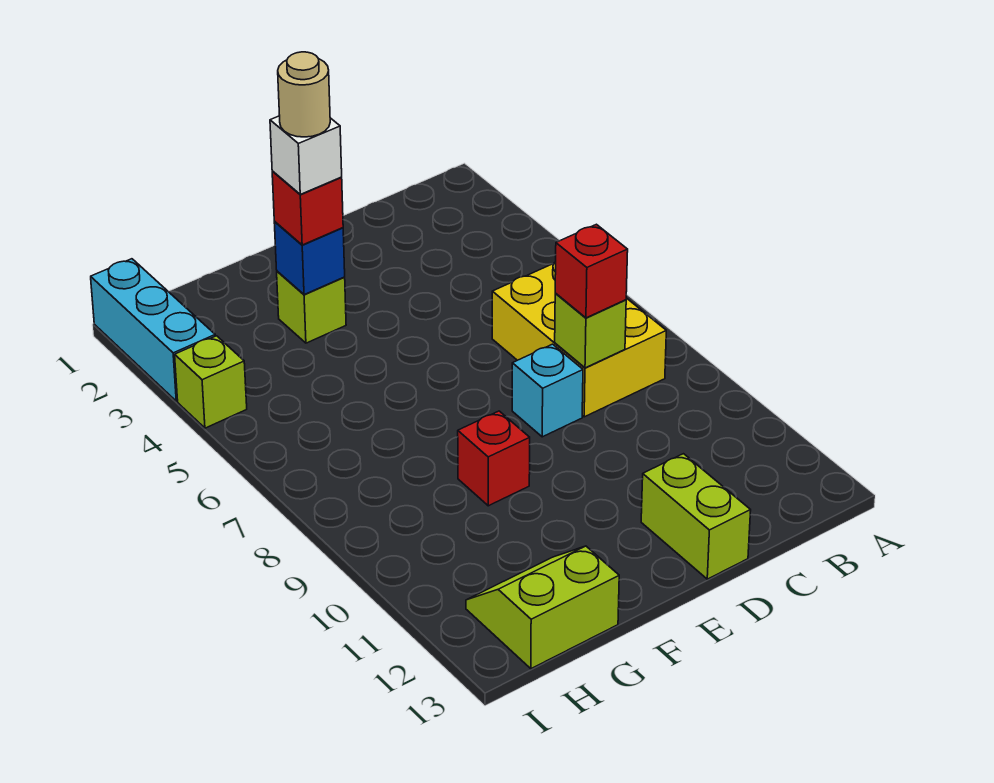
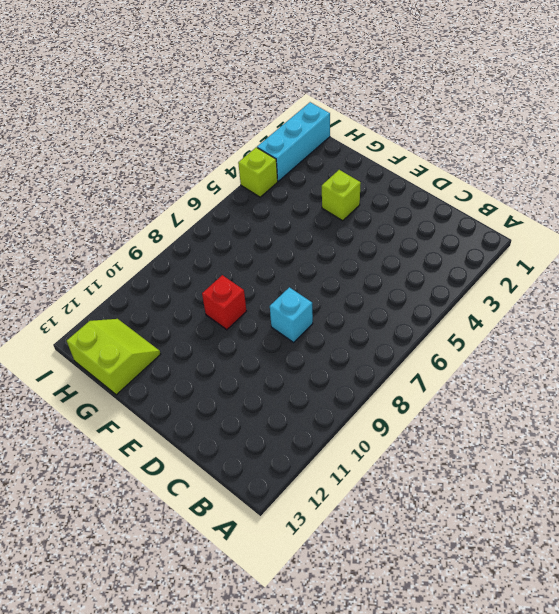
none -> yellow brick B6:C8 level 1
none -> lime brick D12:D13 level 1
none -> lime brick C8 level 2

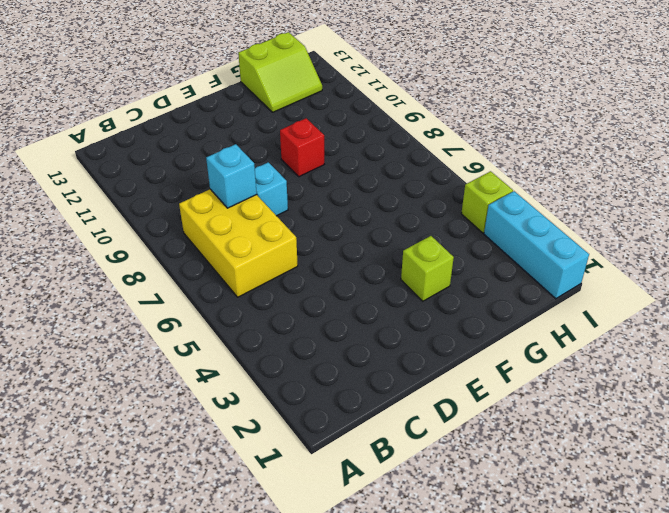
cyan brick C8 level 2 -> lime brick C8 level 2
none -> lime brick D12:D13 level 1
none -> blue brick F3 level 2
none -> red brick C8 level 3

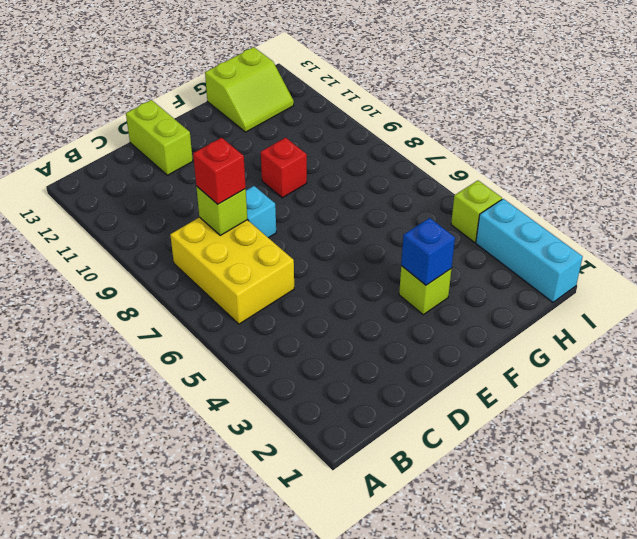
none -> red brick F3 level 3
none -> white brick F3 level 4
none -> tan round brick F3 level 5

